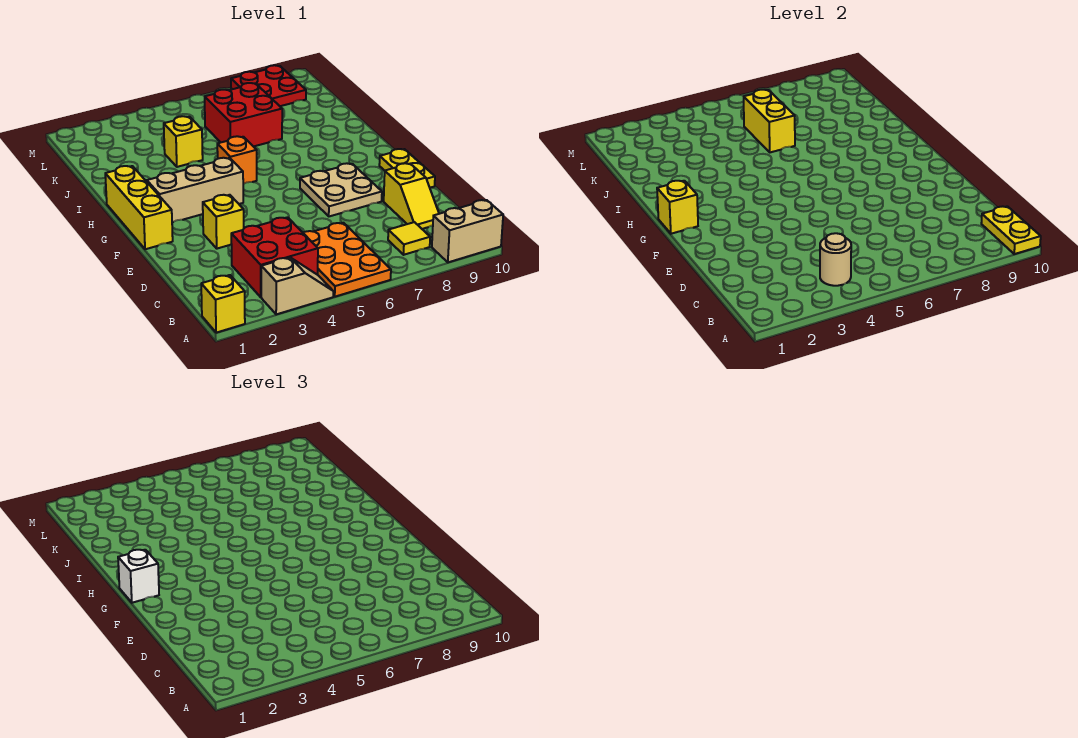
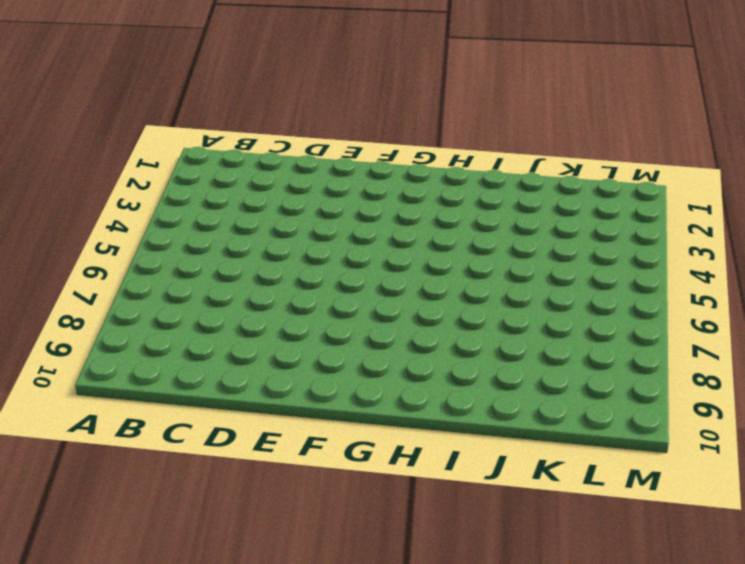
none -> yellow brick A1 level 1
none -> tan slope A3:A4 level 1 top 3
none -> orange plate A5:C6 level 1

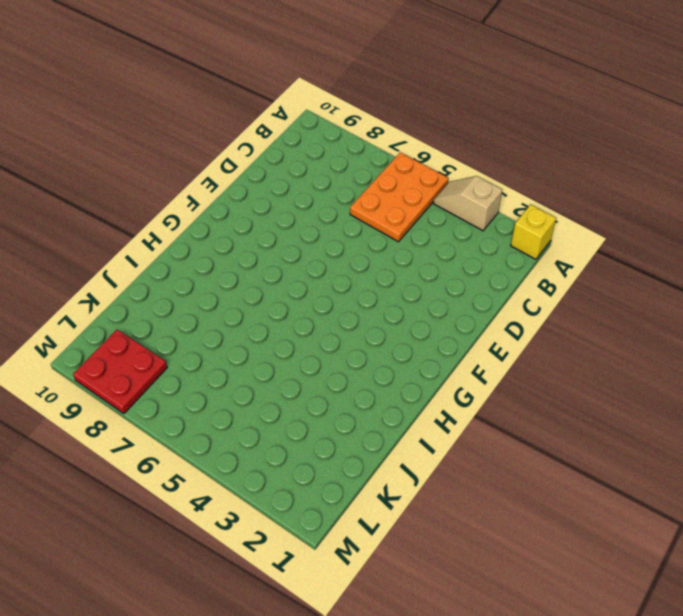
none -> tan brick A9:A10 level 1
none -> red brick B3:C4 level 1
none -> yellow tile B8 level 1

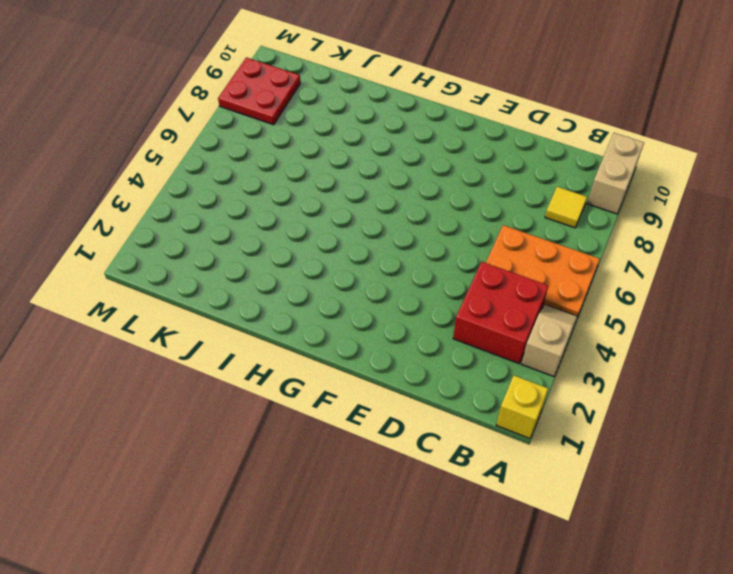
none -> yellow slope C9:D9 level 1 top D
none -> yellow brick E3 level 1
none -> tan plate E7:F8 level 1

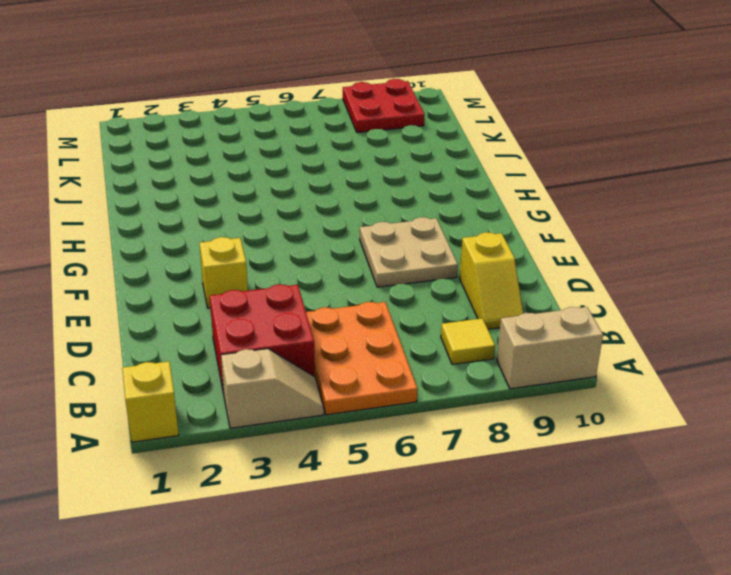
none -> yellow plate E10:F10 level 1
none -> yellow brick F1:H1 level 1
none -> tan brick G2:G4 level 1

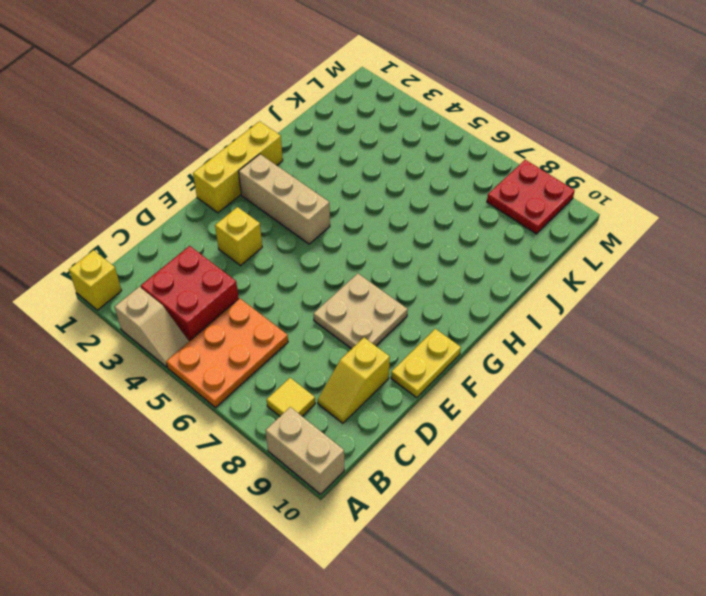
none -> orange brick H5 level 1
none -> yellow brick J4 level 1
none -> red brick J6:K7 level 1

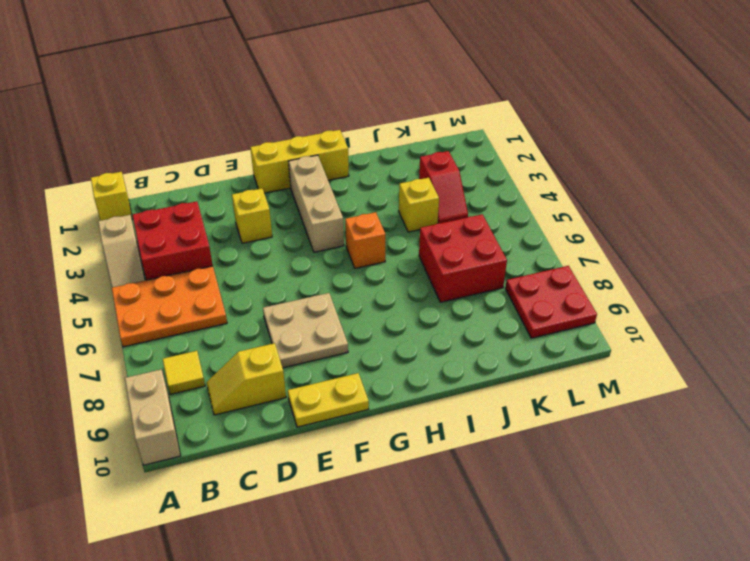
red slope K3:K4 level 1 top 3 -> none
none -> yellow plate A10:B10 level 2
none -> tan round brick B4 level 2
none -> yellow brick G1 level 2

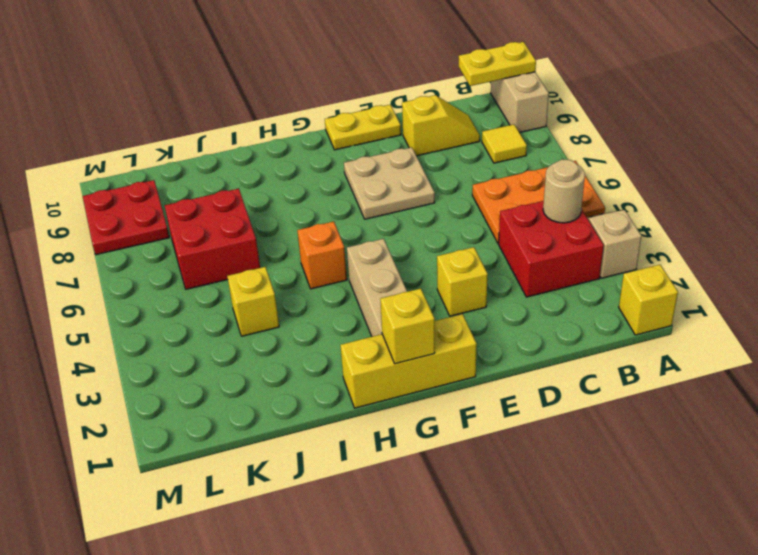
none -> yellow brick J6:K6 level 2
none -> white brick G1 level 3

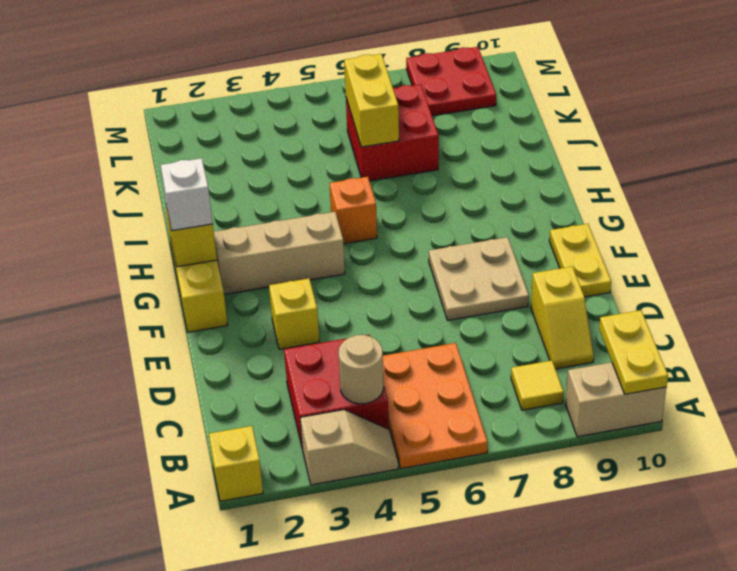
none -> yellow brick J4 level 1

